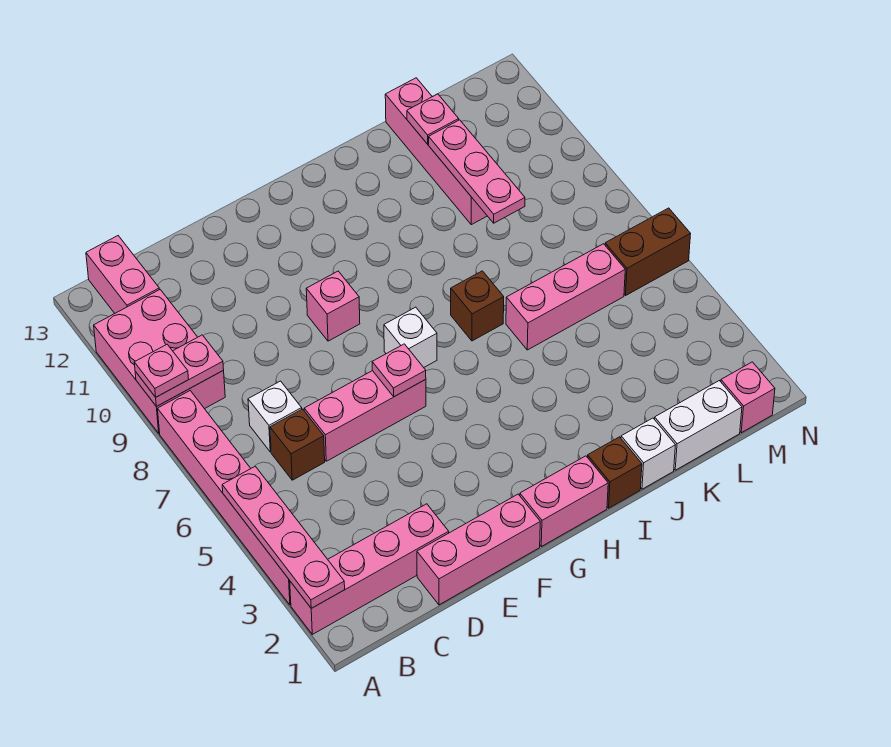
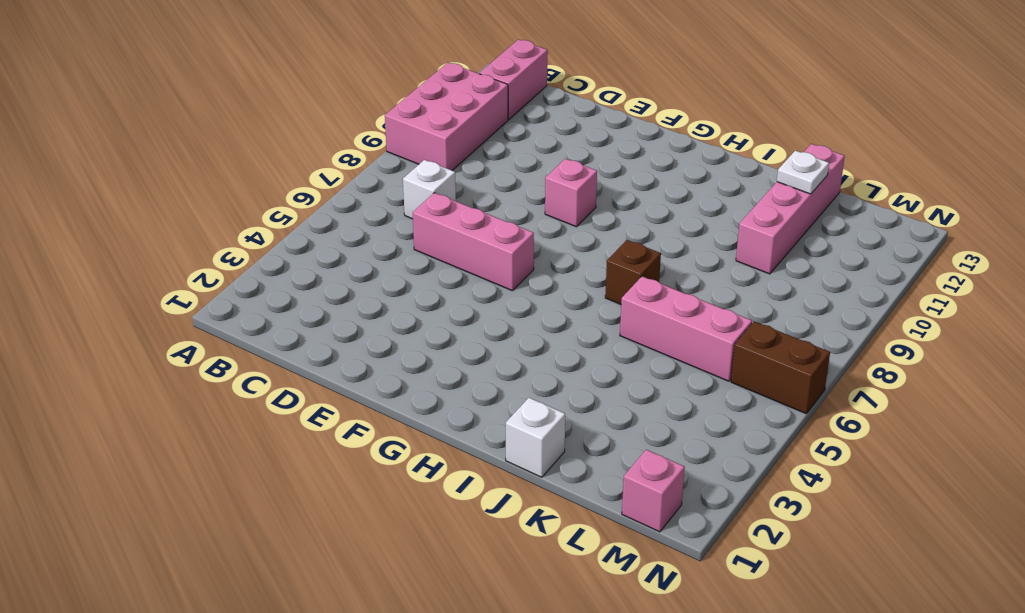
white plate K12 level 2 -> pink plate K12 level 2
none -> pink brick A2:D2 level 1
none -> pink brick A3:A8 level 1
none -> brown brick C6 level 1

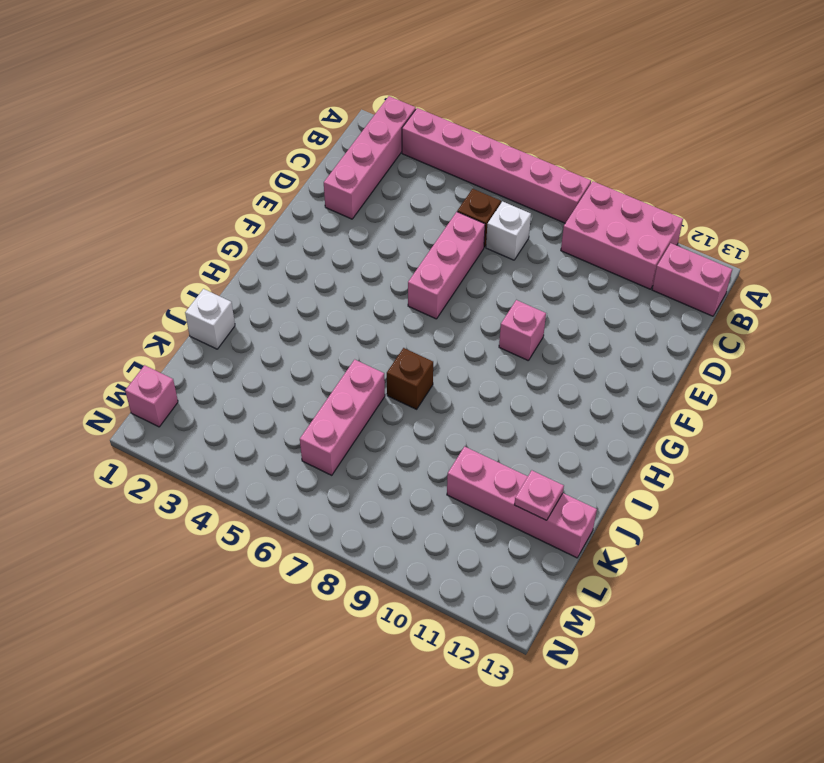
none -> pink brick D1:F1 level 1
none -> pink brick G1:H1 level 1
none -> white brick G7 level 1

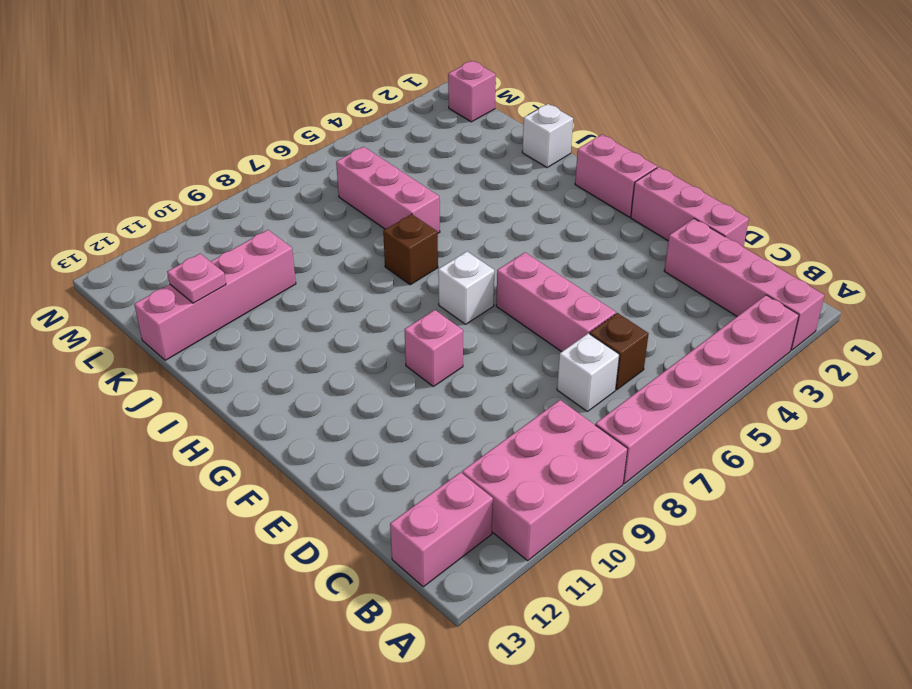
none -> brown brick I1 level 1
none -> white brick K1:L1 level 1
none -> brown brick M6:N6 level 1

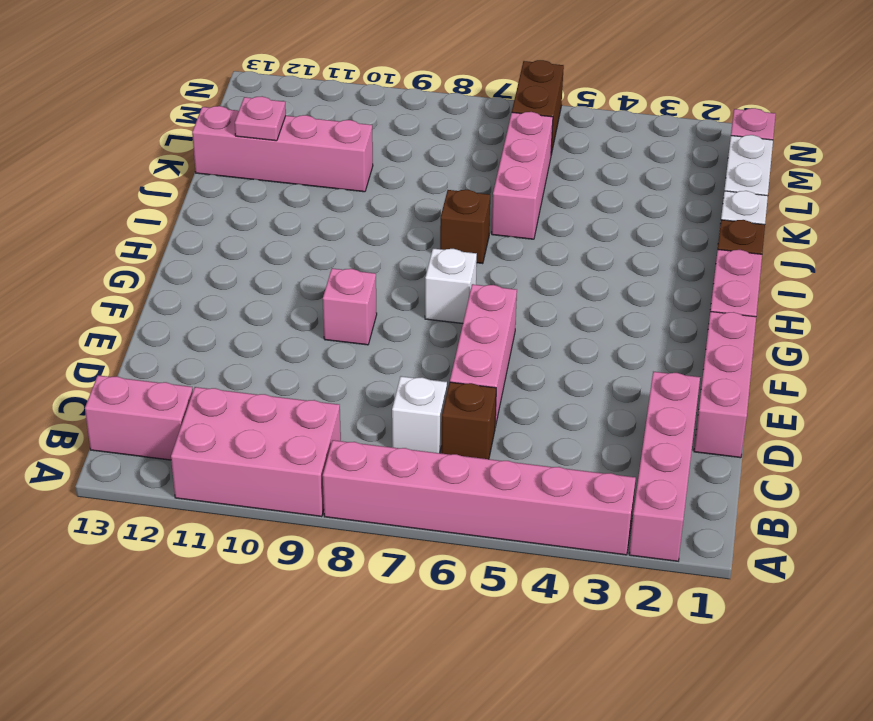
none -> pink plate A2:A5 level 2
none -> pink plate A9:B9 level 2
none -> pink plate F6 level 2

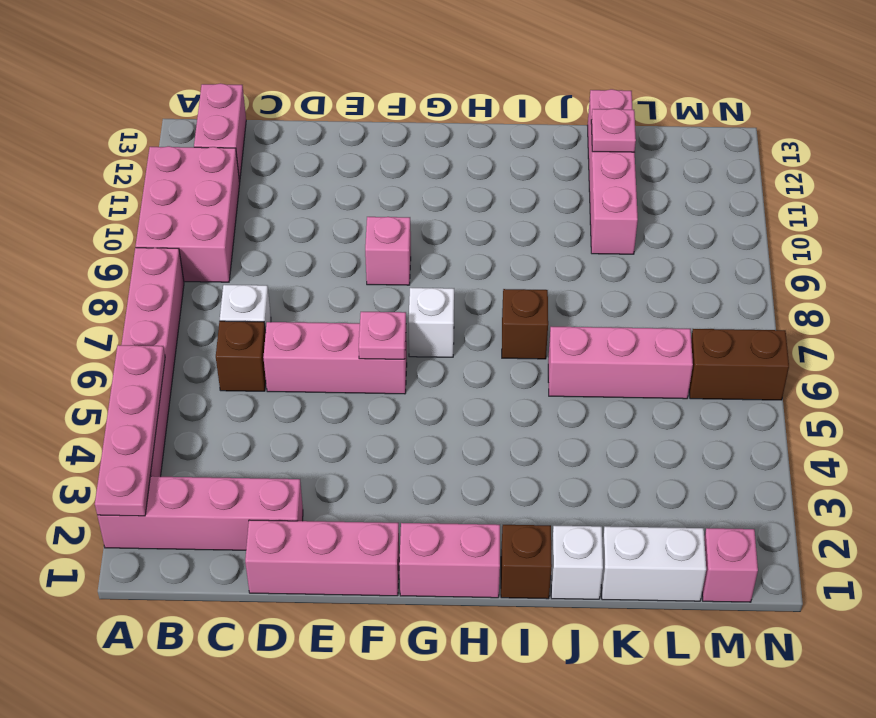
none -> pink plate A9:B9 level 2
none -> pink plate K9:K11 level 2
none -> pink plate A9 level 3

